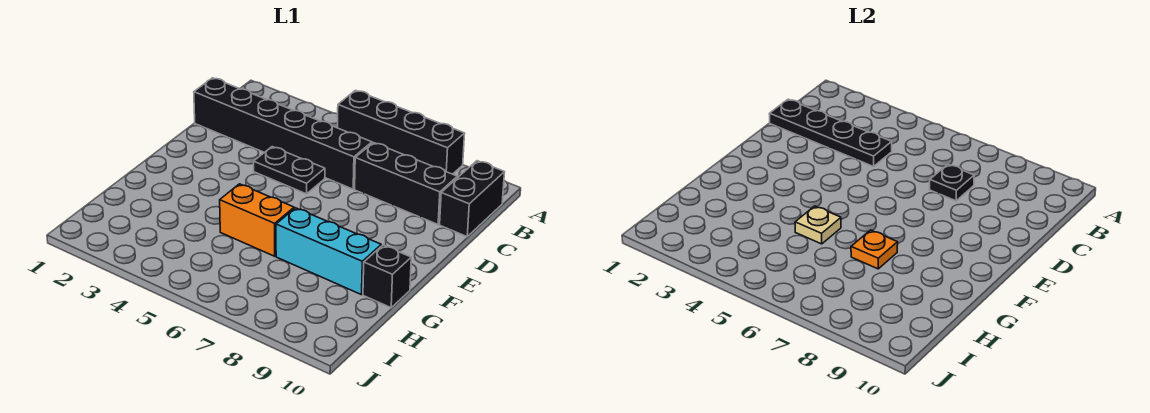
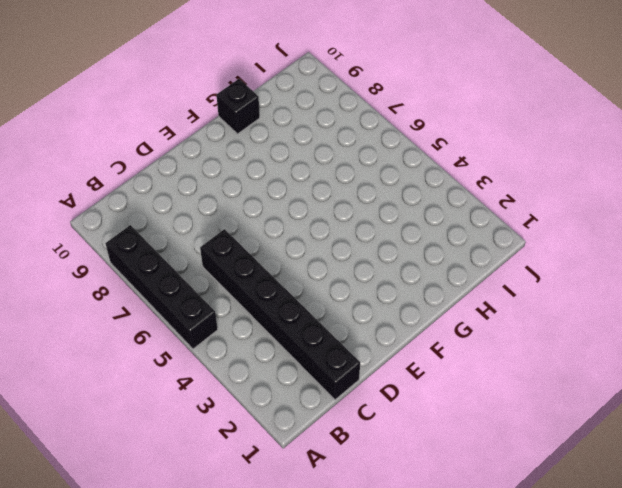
none -> black brick B10:C10 level 1
none -> black brick C7:C9 level 1
none -> black plate D4:D5 level 1

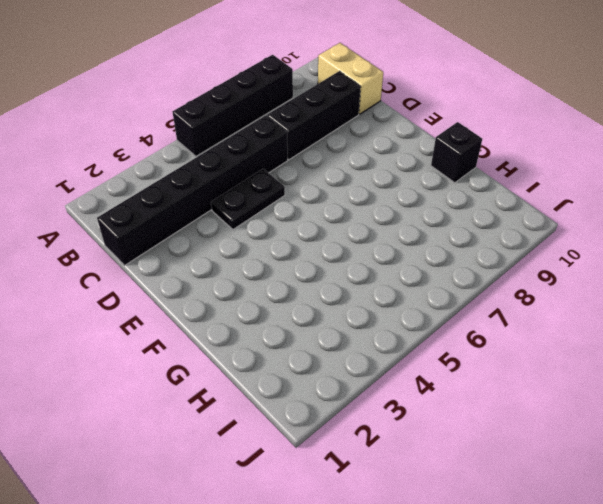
tan brick B10:C10 level 1 -> black brick B10:C10 level 1
none -> orange brick G5:G6 level 1
none -> cyan brick G7:G9 level 1
none -> black plate C1:C4 level 2

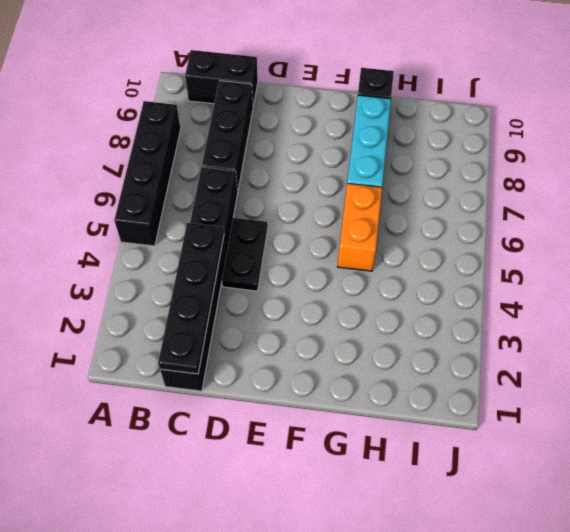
none -> black plate C7 level 2
none -> tan plate G5 level 2
none -> orange plate G7 level 2

